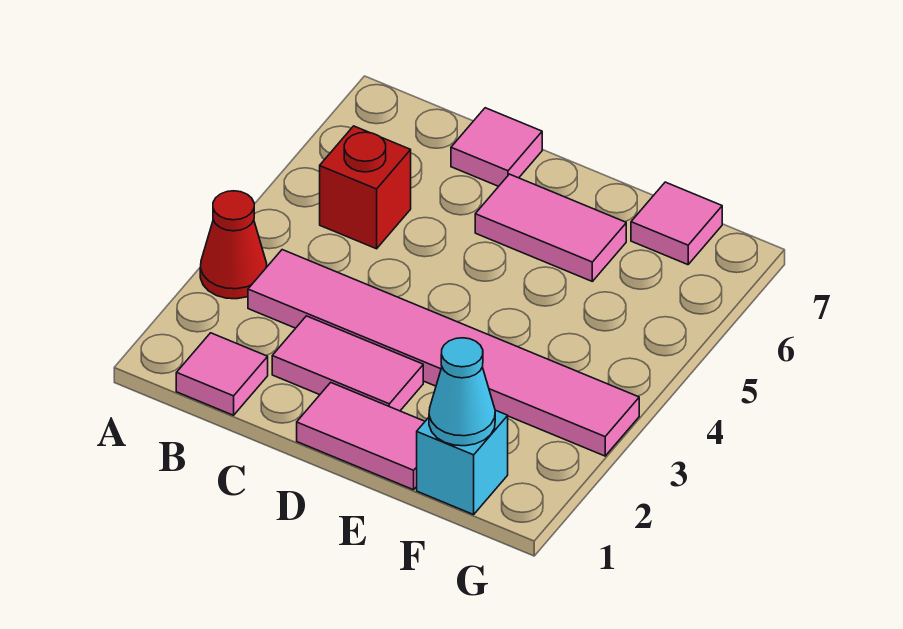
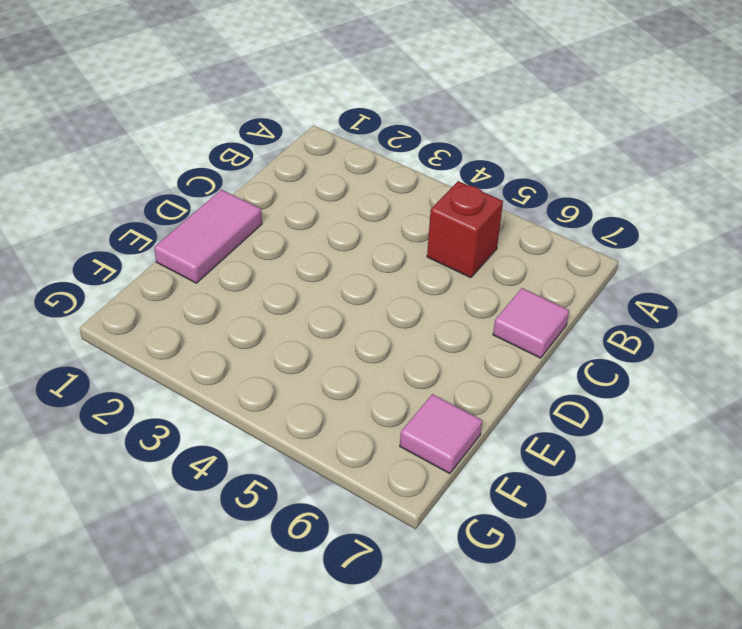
none -> red cone A3 level 1
none -> pink tile B1 level 1

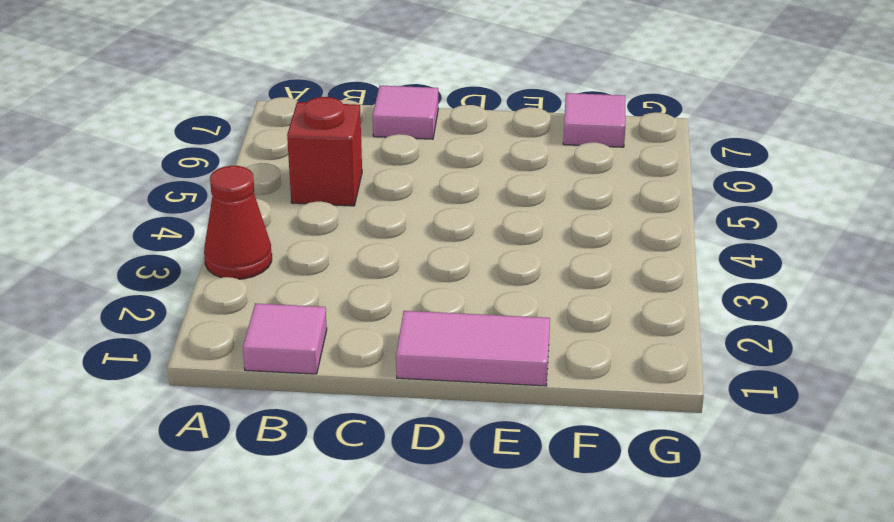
none -> pink tile B3:G3 level 1
none -> pink tile C2:D2 level 1

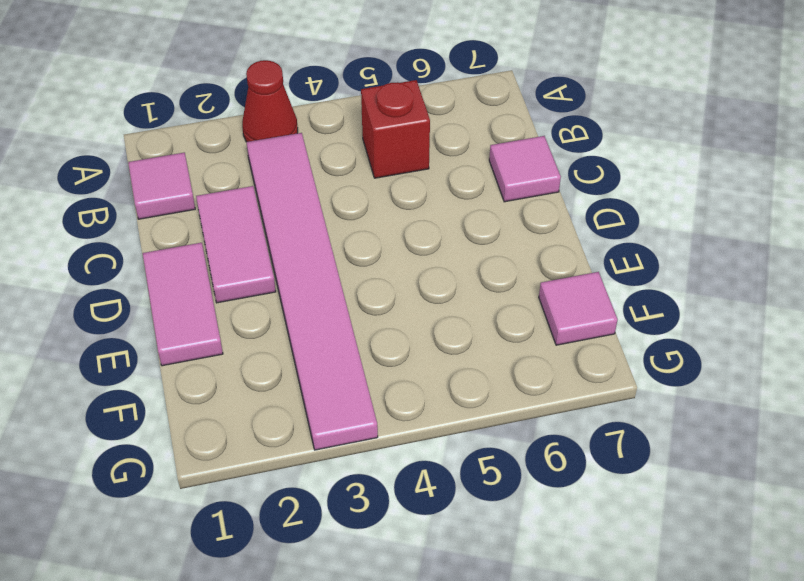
none -> pink tile D6:E6 level 1
none -> cyan brick F1 level 1

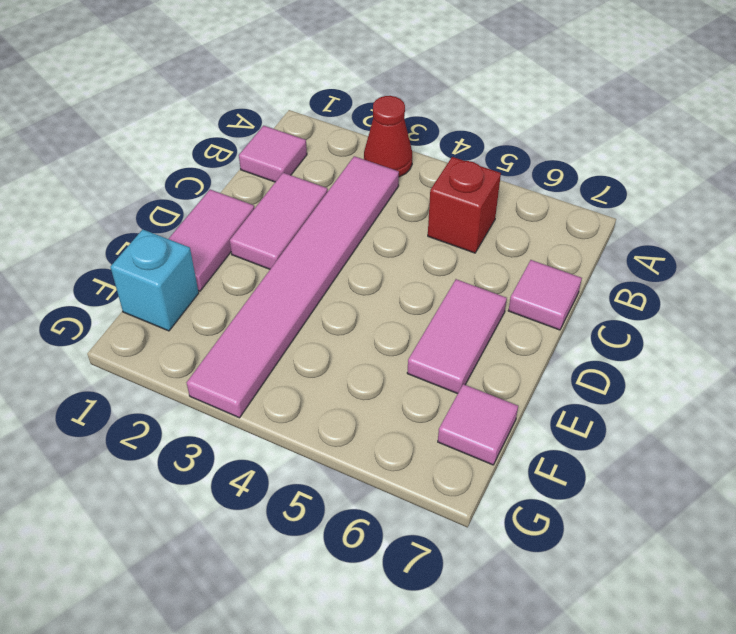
none -> cyan cone F1 level 2

